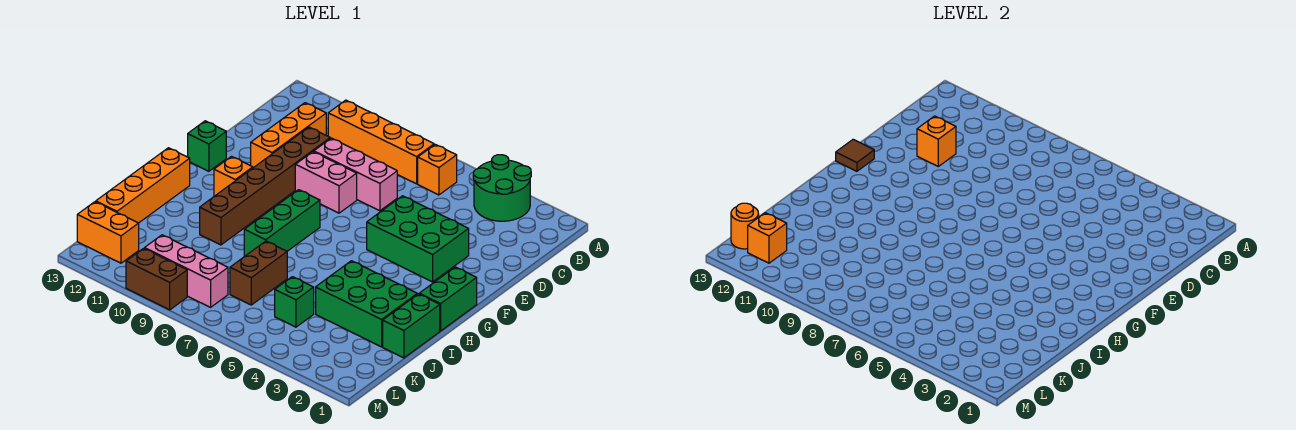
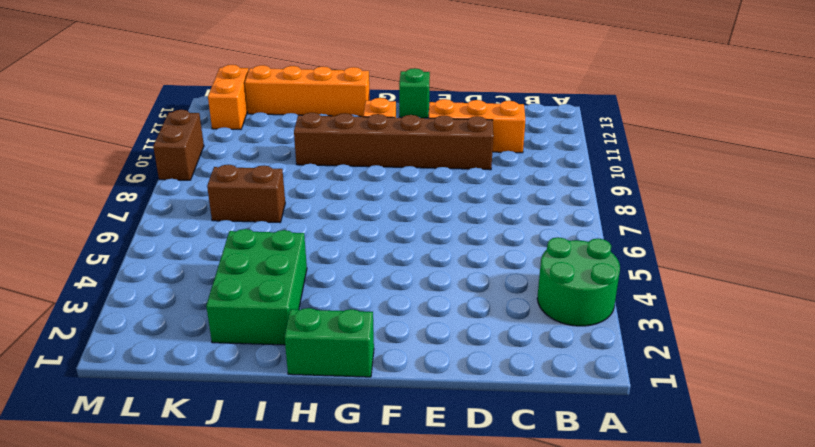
none -> orange brick B6 level 1
none -> orange brick B7:B10 level 1
none -> pink brick D7:D9 level 1

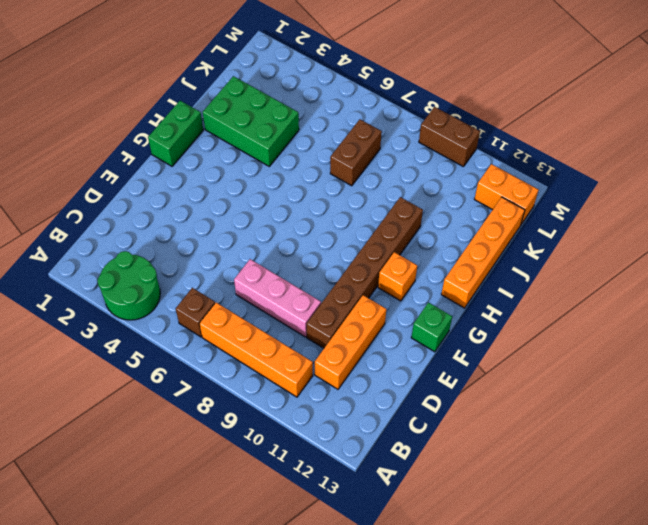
brown brick B6 level 1 -> orange brick B6 level 1
none -> green brick E3:F5 level 1
none -> pink brick E8:E9 level 1
none -> green brick G8:I8 level 1

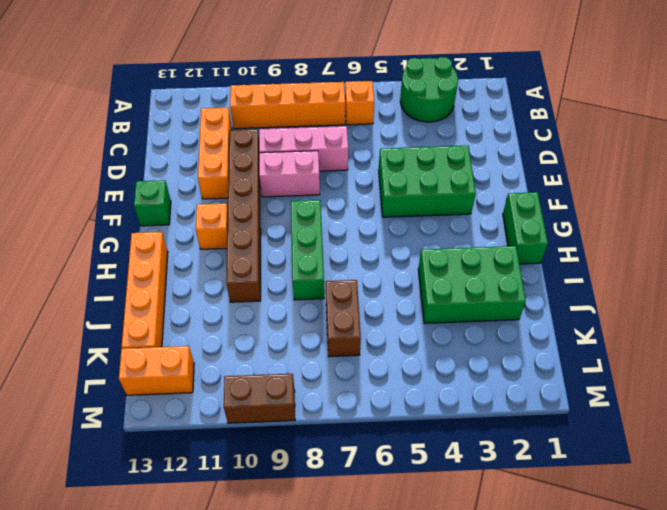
none -> green brick I1:J1 level 1
none -> green brick K5 level 1
none -> pink brick L8:L10 level 1

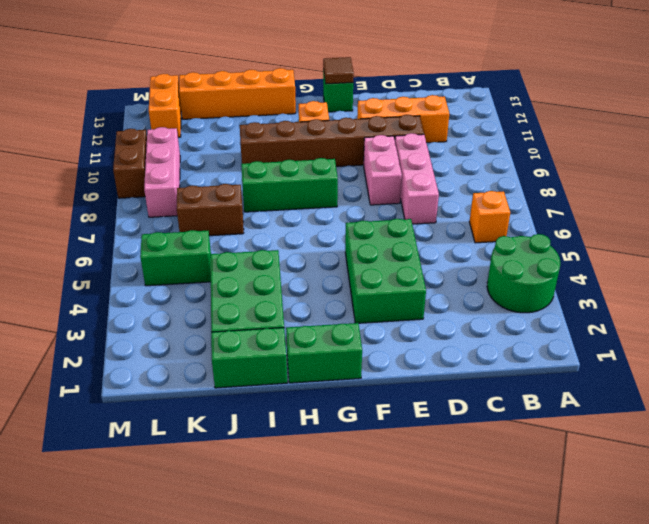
green brick K5:L5 level 1 -> green brick K5 level 1
none -> orange brick B7:B10 level 1
none -> orange brick D11 level 2
none -> orange brick L12 level 2

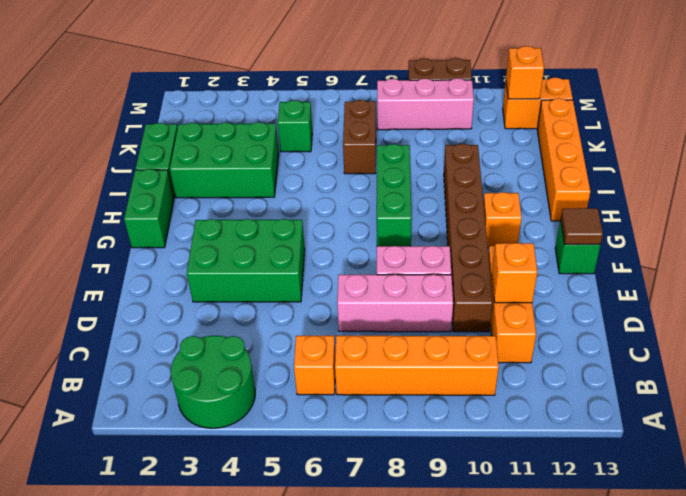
none -> orange round brick L13 level 2

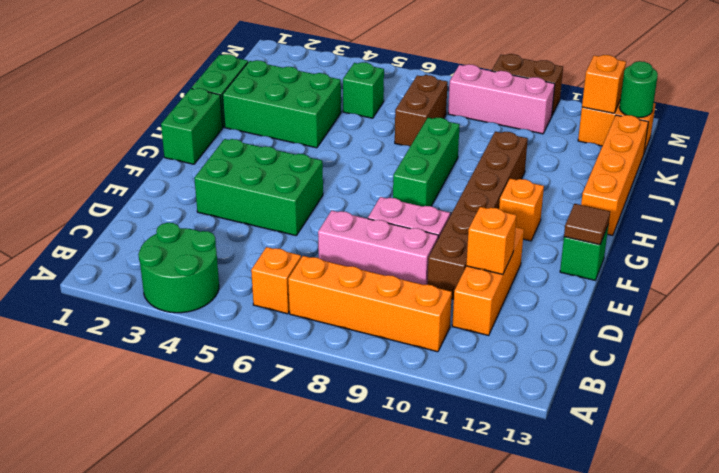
green round brick L13 level 2 -> orange round brick L13 level 2

